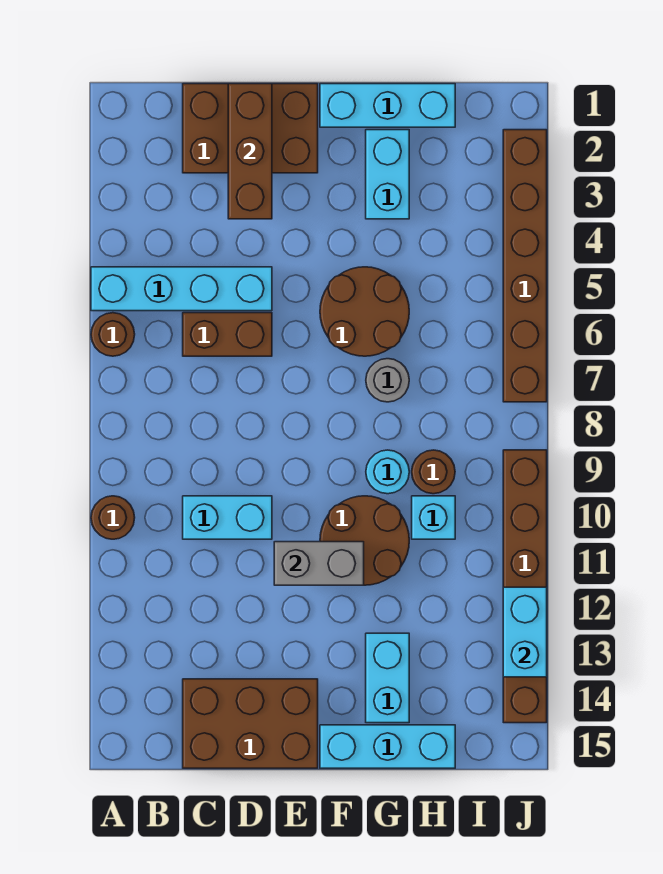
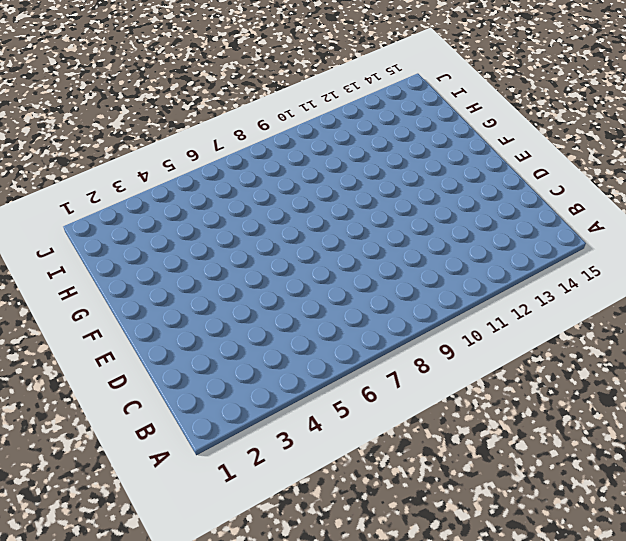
none -> cyan brick A5:D5 level 1
none -> brown round brick A6 level 1
none -> brown round brick A10 level 1

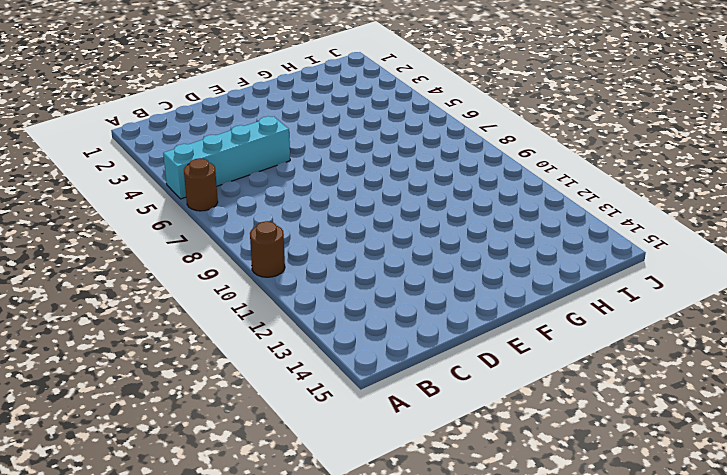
none -> brown brick C1:E2 level 1
none -> brown brick C6:D6 level 1
none -> cyan brick C10:D10 level 1

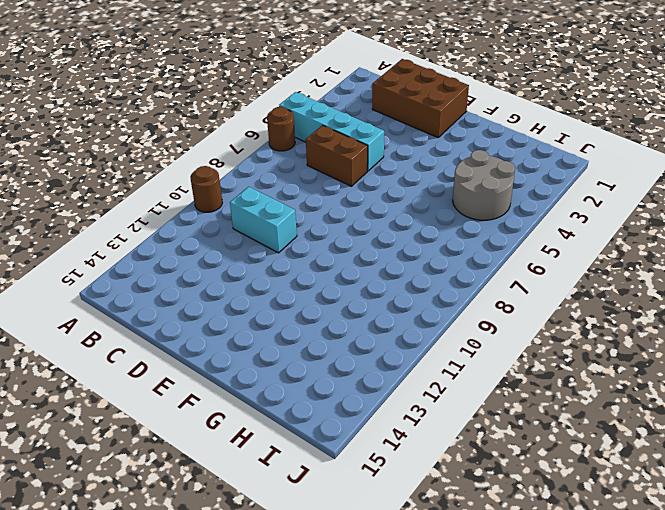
grey round brick H4:I5 level 1 -> none
none -> brown brick C14:E15 level 1
none -> cyan brick F1:H1 level 1
none -> brown round brick F5:G6 level 1

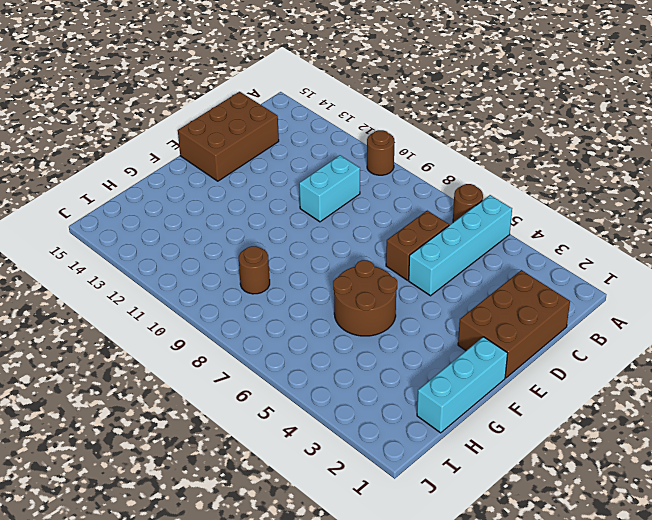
none -> brown round brick F10:G11 level 1
none -> cyan brick F15:H15 level 1
none -> cyan brick G2:G3 level 1

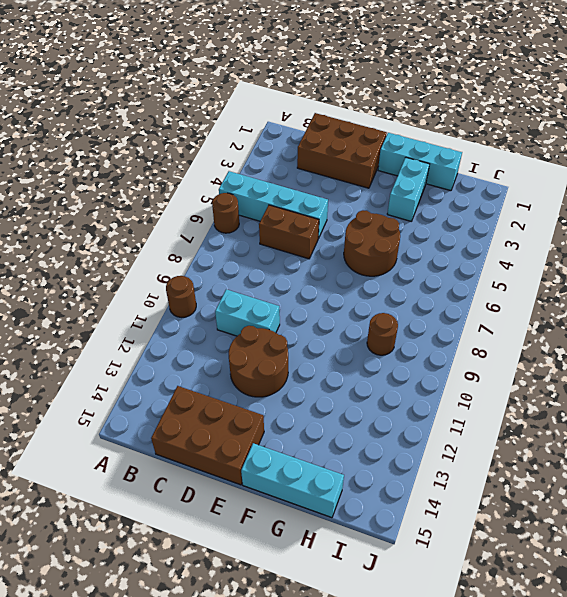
brown round brick D11:E12 level 1 -> brown round brick F10:G11 level 1
none -> grey round brick G7 level 1
none -> cyan round brick G9 level 1
none -> cyan brick G13:G14 level 1

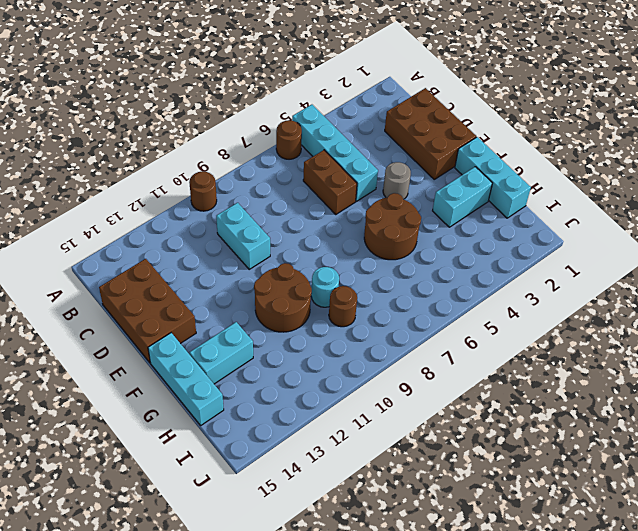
grey round brick E4 level 1 -> grey round brick G7 level 1
none -> cyan brick H10 level 1
none -> brown brick J2:J7 level 1
none -> brown brick J9:J14 level 1

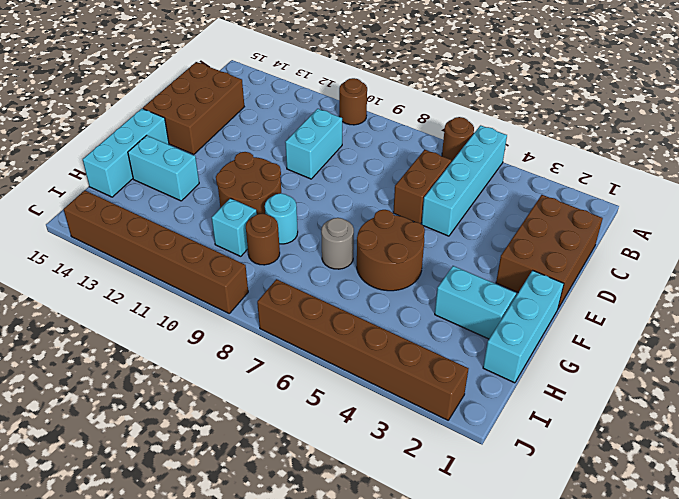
none -> brown brick D1:D3 level 2
none -> grey brick E11:F11 level 2
none -> cyan brick J12:J13 level 2

